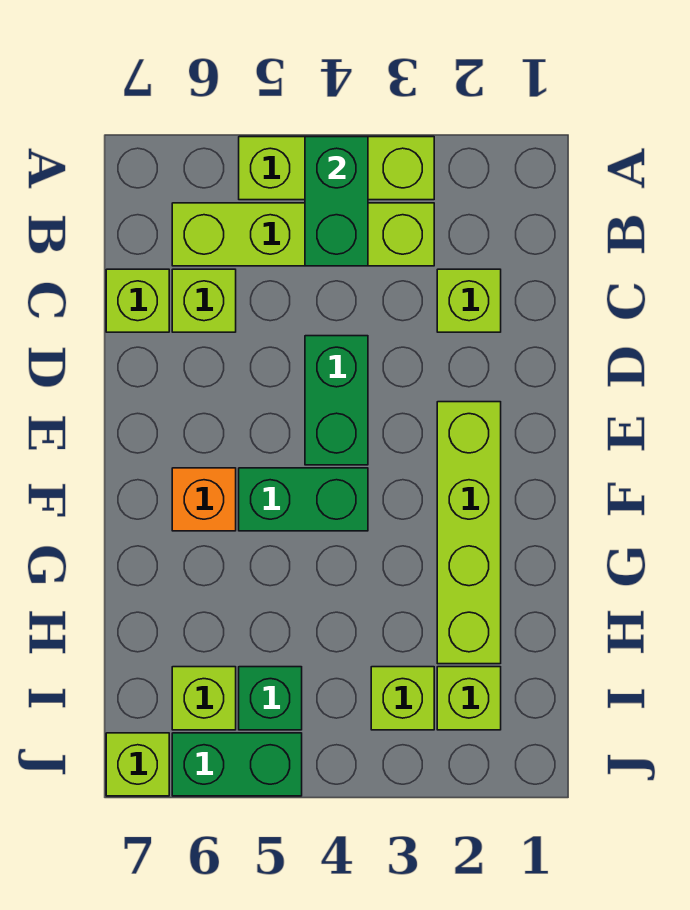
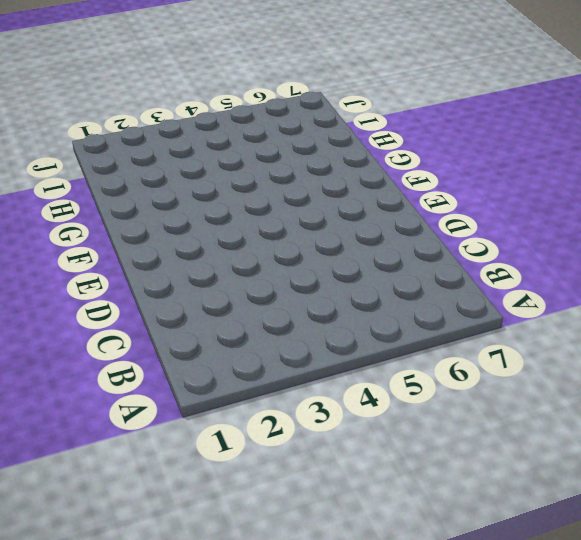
none -> lime brick A3:A5 level 1
none -> lime brick B3:B6 level 1
none -> lime brick C2 level 1

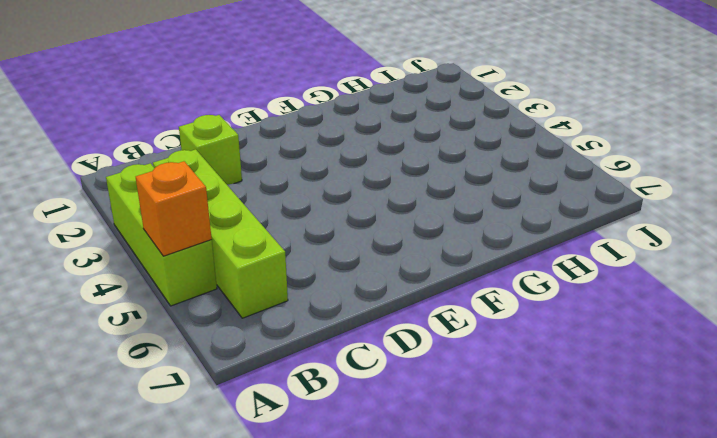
orange brick A5 level 2 -> orange brick F6 level 1
none -> lime brick C6 level 1
none -> lime brick C7 level 1
none -> green brick D4:E4 level 1

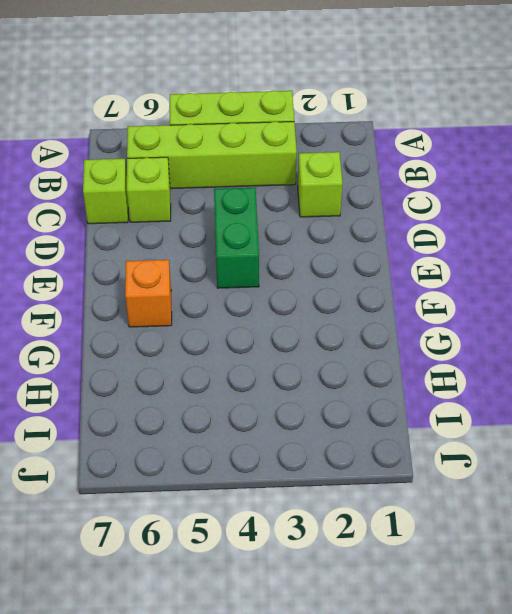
none -> lime brick E2:H2 level 1
none -> green brick F4:F5 level 1
none -> lime brick I2 level 1

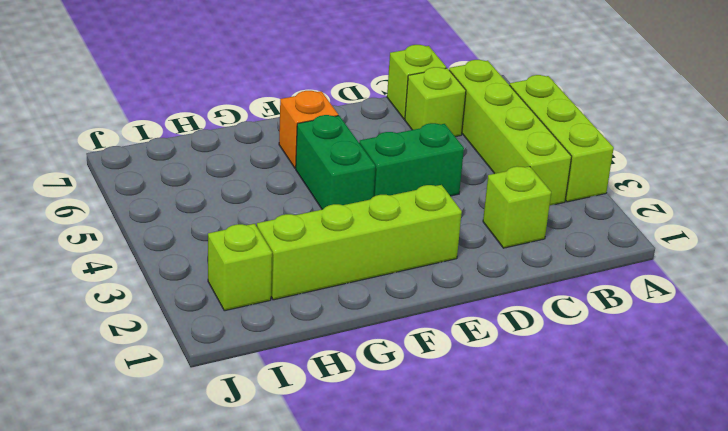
none -> lime brick I3 level 1
none -> green brick I5 level 1
none -> lime brick I6 level 1

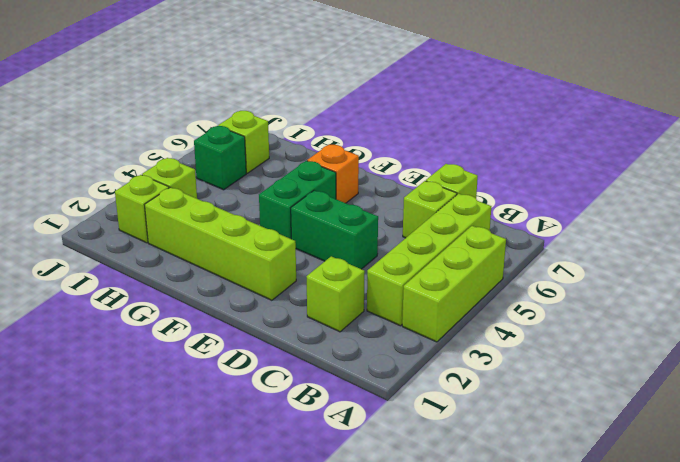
none -> green brick J5:J6 level 1
none -> lime brick J7 level 1
none -> green brick A4:B4 level 2

